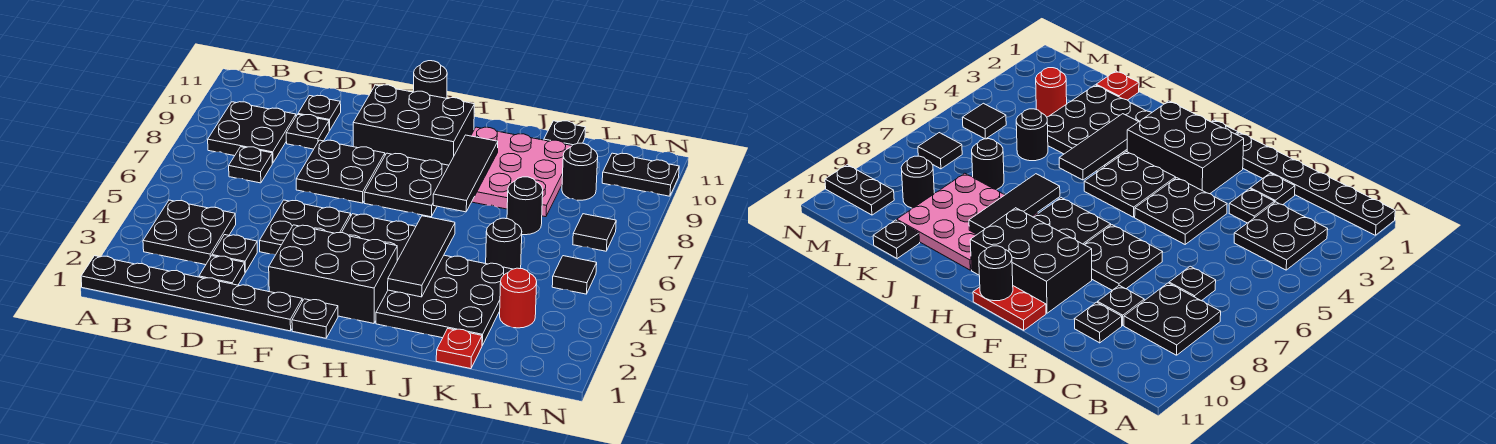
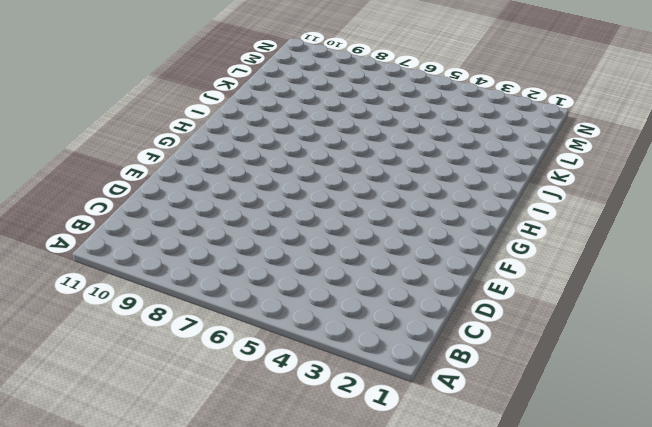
none -> black plate A1:F1 level 1
none -> black plate B3:C4 level 1
none -> black plate B8:C9 level 1
none -> black plate C7 level 1

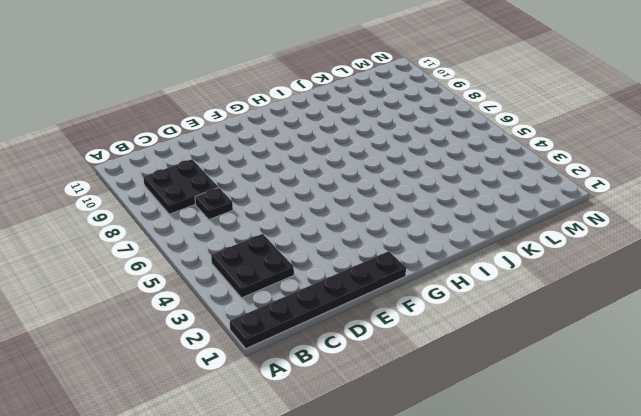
none -> black plate D2 level 1
none -> black plate D3 level 1
none -> black plate D9 level 1
none -> black plate D10 level 1

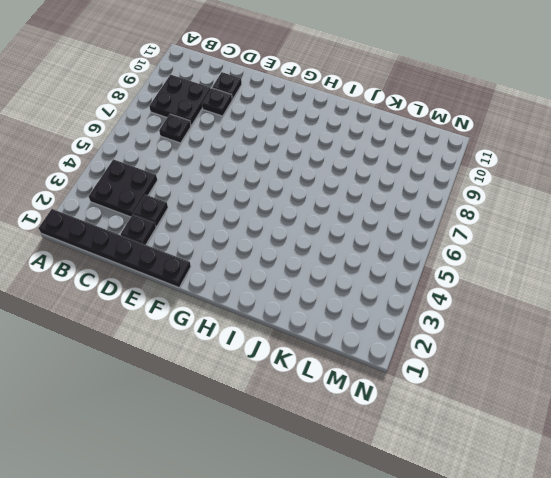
none -> black plate E4:F5 level 1
none -> black plate E7:F8 level 1
none -> black brick F2:H3 level 1
none -> black brick F9:H10 level 1

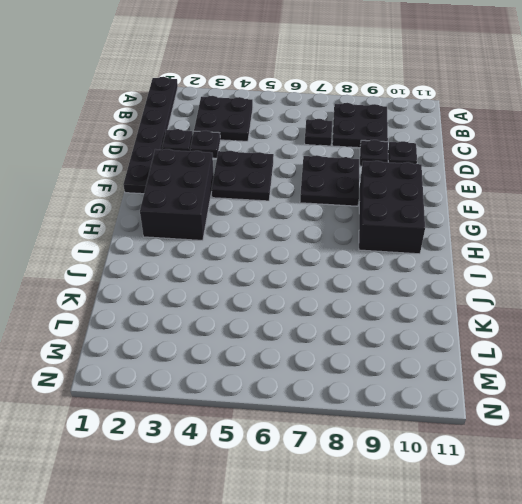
none -> red plate F11:G11 level 1
none -> black plate G1 level 1
none -> black plate G4:H5 level 1
none -> black plate G7:H8 level 1

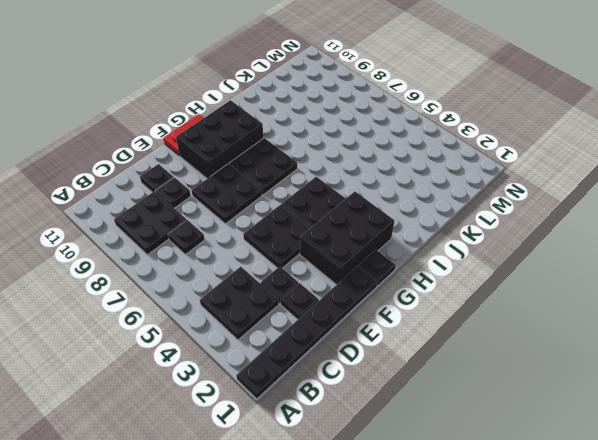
none -> black plate I2:K4 level 1
none -> pink plate I8:K10 level 1
none -> red plate K1 level 1
none -> black round brick K5 level 1

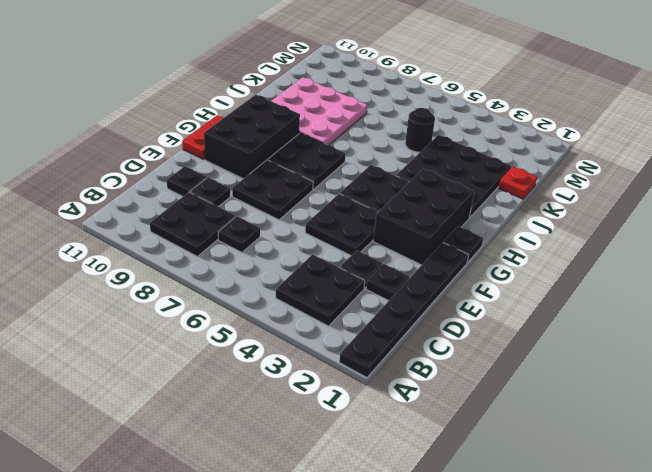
none -> black round brick K7 level 1
none -> black plate K11 level 1
none -> red round brick L3 level 1
none -> black round brick L9 level 1

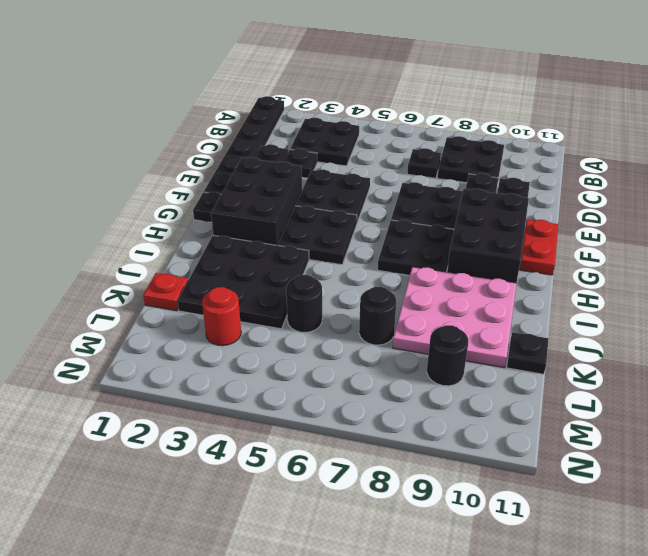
none -> black tile M5 level 1
none -> black tile M7 level 1
none -> black plate M10:N10 level 1
none -> black round brick G11 level 2

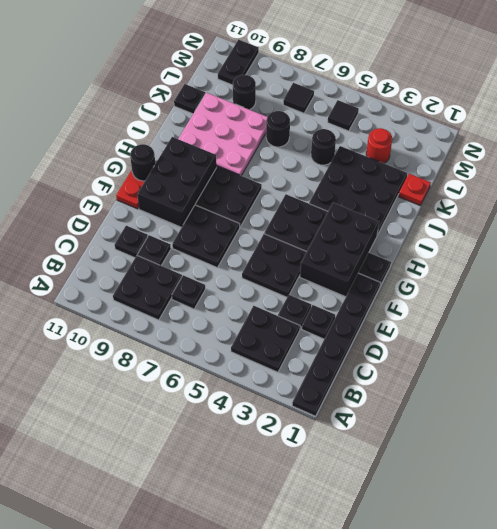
none -> black tile I3:I5 level 2
none -> black tile I7:I9 level 2

